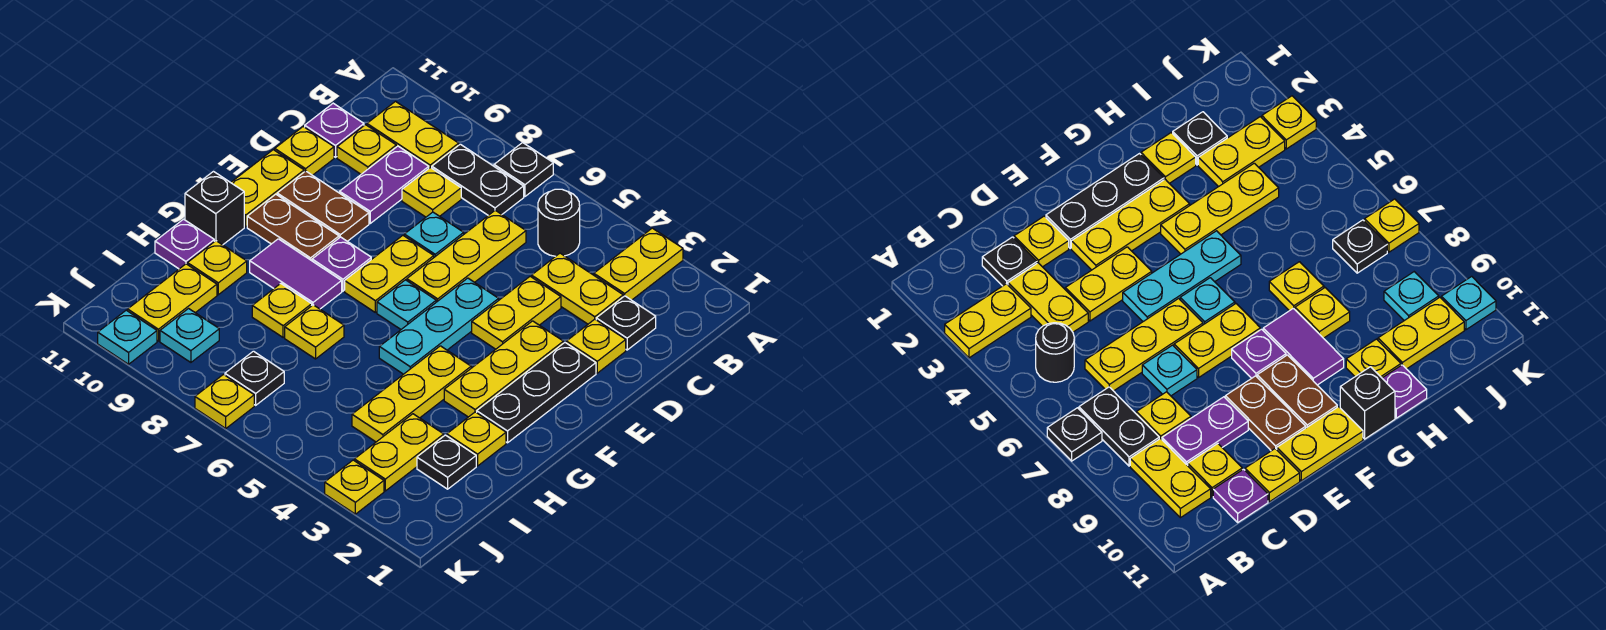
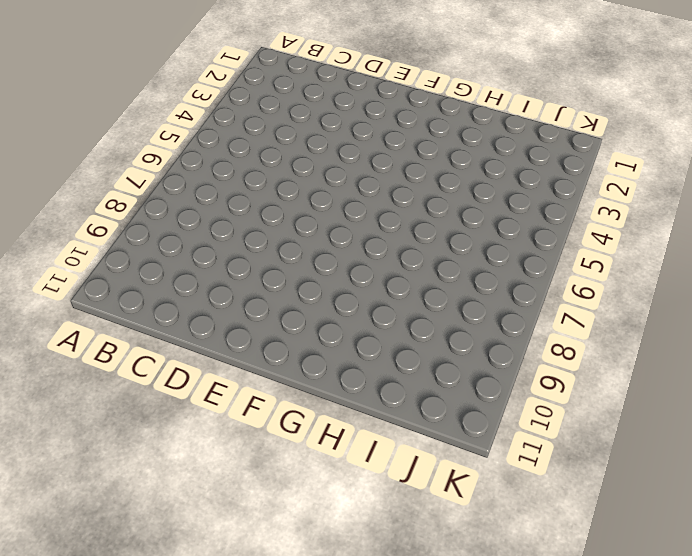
none -> yellow plate A3:B3 level 1
none -> black plate A7 level 1
none -> black round brick B5 level 1
none -> black plate B7:B8 level 1

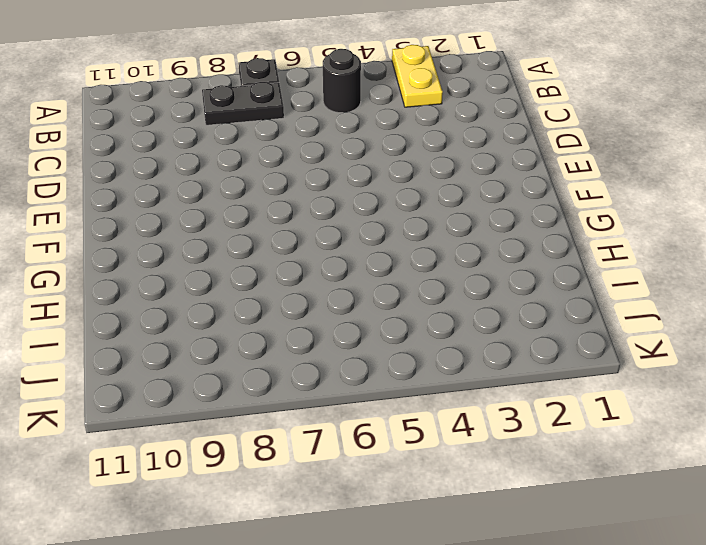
none -> yellow plate B9:B10 level 1
none -> black plate C2 level 1
none -> yellow plate C3:C4 level 1
none -> yellow plate C6:E6 level 1

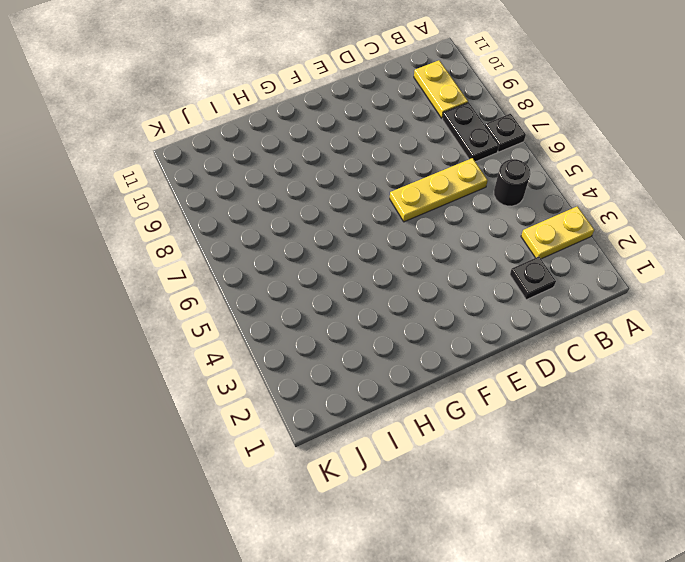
none -> yellow plate C3:C4 level 1
none -> yellow plate C8 level 1
none -> purple plate C9:D9 level 1
none -> yellow plate C10 level 1

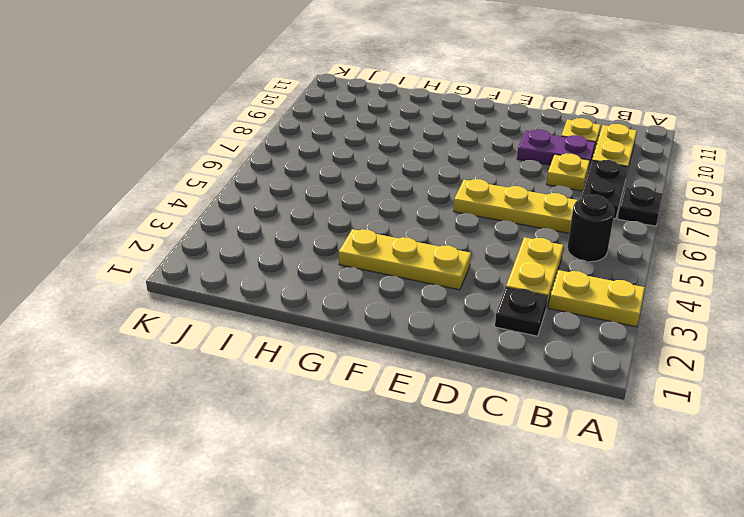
none -> purple plate C11 level 1
none -> yellow plate D2 level 1
none -> yellow plate D4:E4 level 1
none -> cyan plate D7 level 1

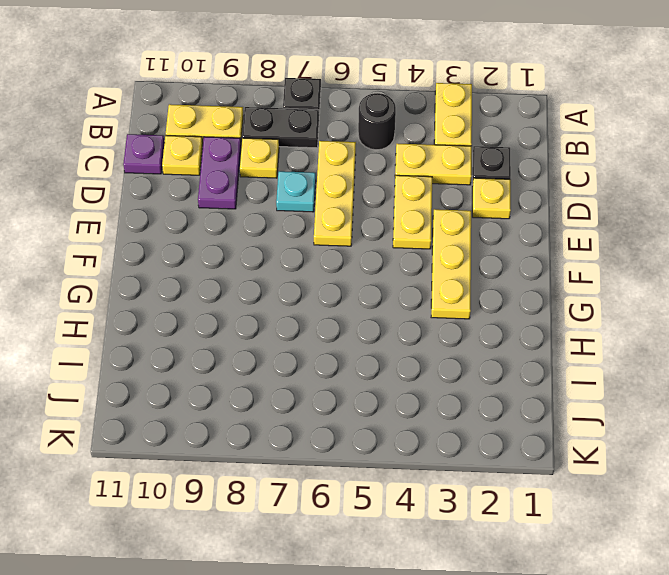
none -> yellow plate D11 level 1
none -> black plate E2:G2 level 1
none -> cyan plate E5:G5 level 1
none -> yellow plate E7:F7 level 1

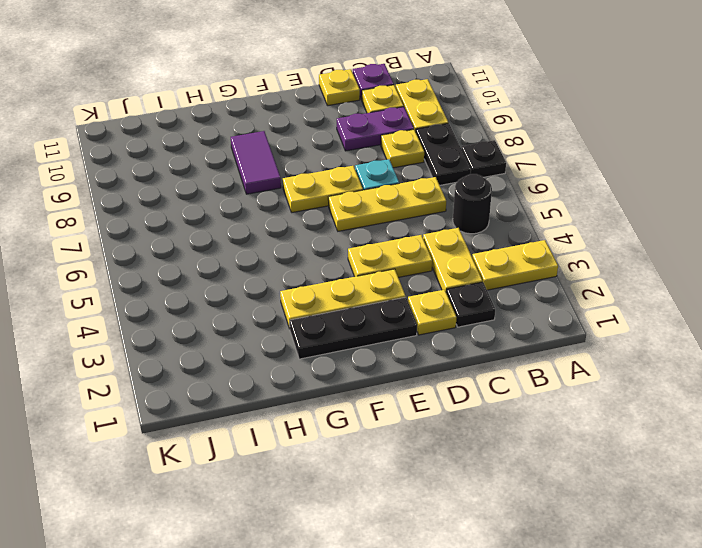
none -> cyan plate E5:G5 level 1
none -> brown plate E9:E10 level 1
none -> yellow plate E11:F11 level 1
none -> cyan plate F6 level 1

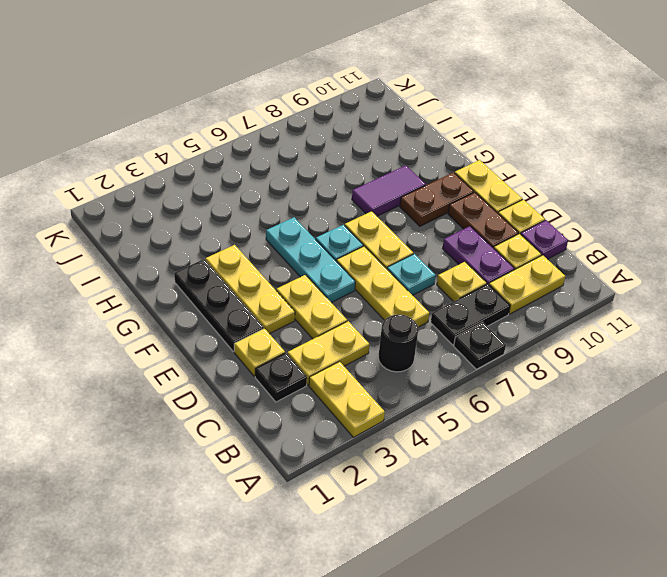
brown plate D10:E10 level 1 -> brown plate E9:E10 level 1
none -> purple plate F8 level 1
none -> yellow plate G4:I4 level 1
none -> black brick G11 level 1
none -> yellow plate H2 level 1

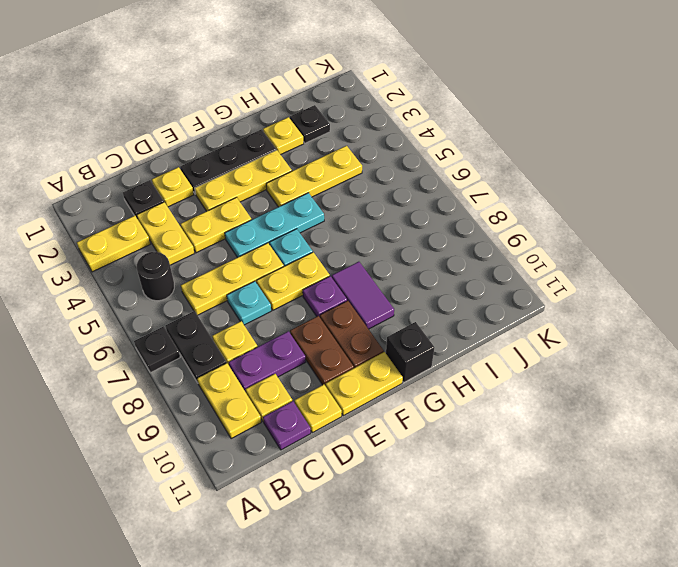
none -> yellow plate H7 level 1
none -> yellow plate H8 level 1
none -> yellow plate H10 level 1
none -> purple plate H11 level 1

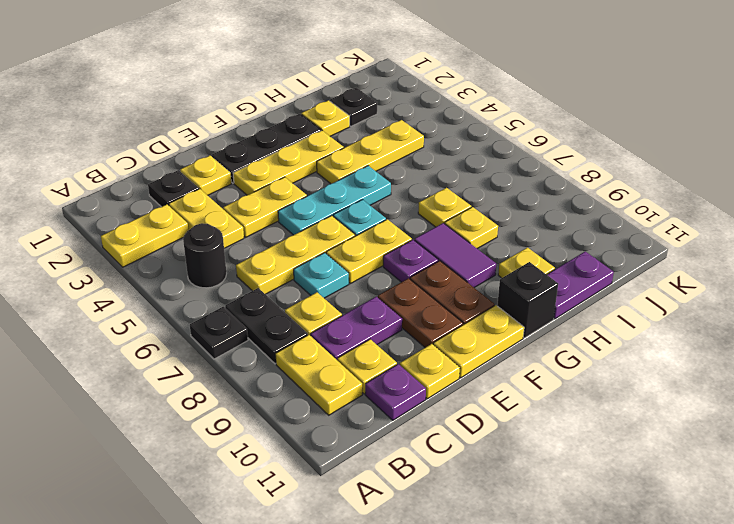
purple plate H11:I11 level 1 -> purple plate H11 level 1
none -> yellow plate I3:J3 level 1
none -> yellow plate I10:J10 level 1
none -> black plate J7 level 1
none -> cyan plate J9 level 1

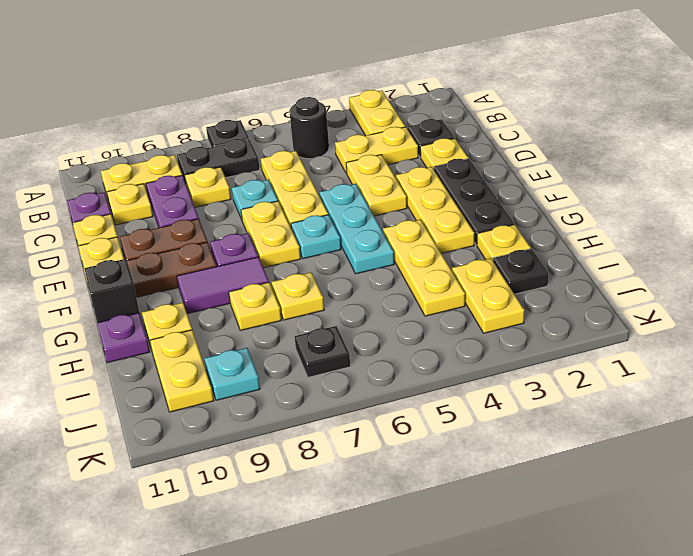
none -> yellow plate K3 level 1
none -> yellow plate K7 level 1
none -> cyan plate K10 level 1

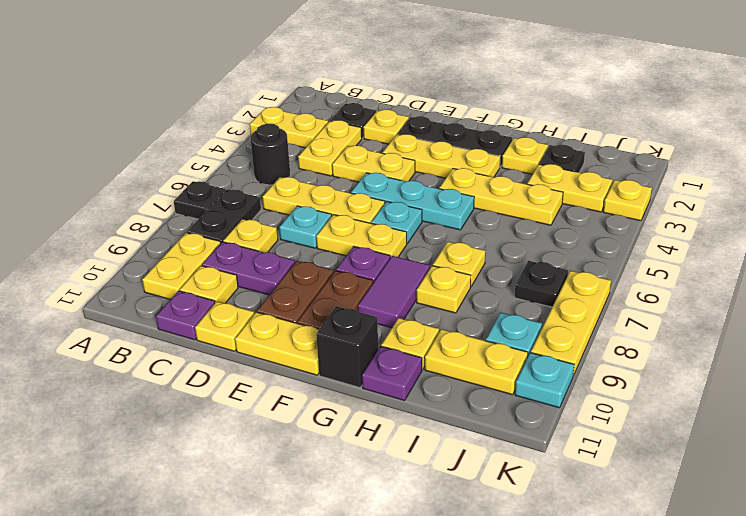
yellow plate K7:K9 level 1 -> yellow plate K7 level 1

